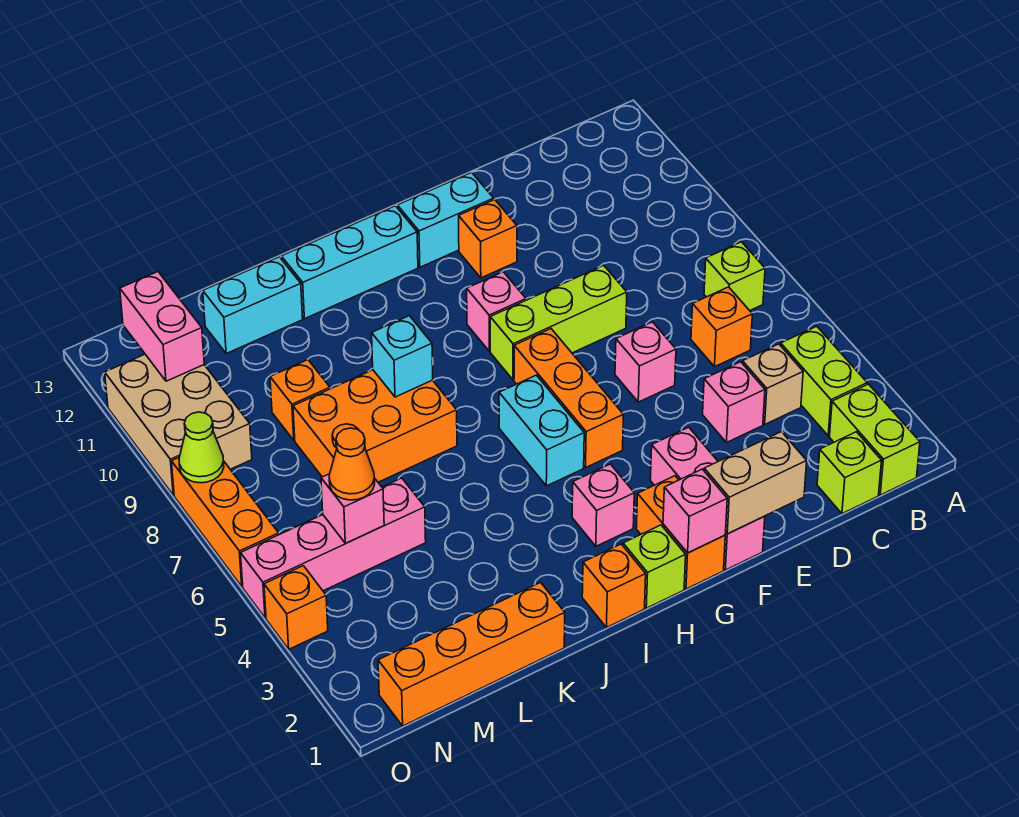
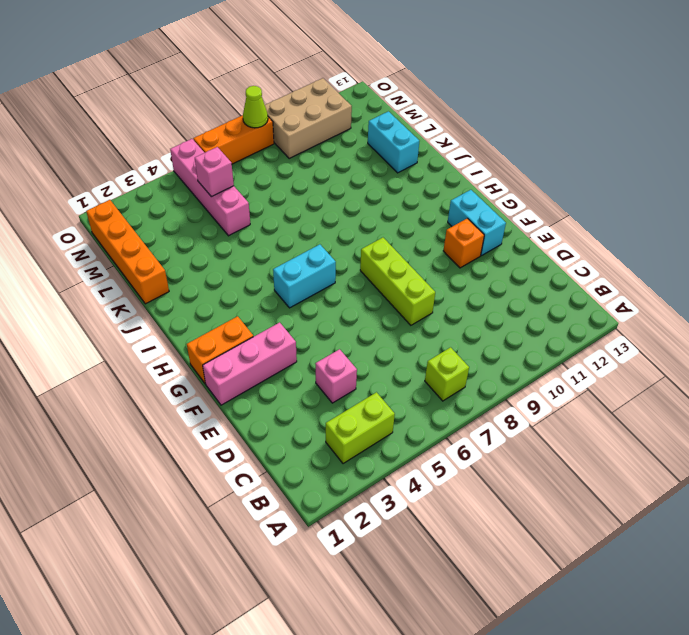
none -> lime brick B1:B2 level 1
none -> lime brick C1 level 1
none -> tan brick C4 level 1
none -> orange brick C6 level 1

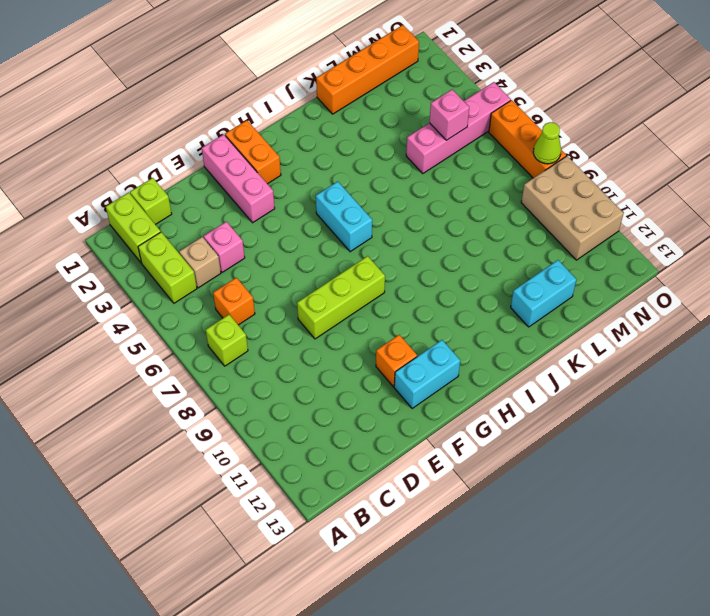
none -> pink brick E6 level 1
none -> orange brick G5:G7 level 1
none -> pink brick G9 level 1
none -> lime brick H1 level 1

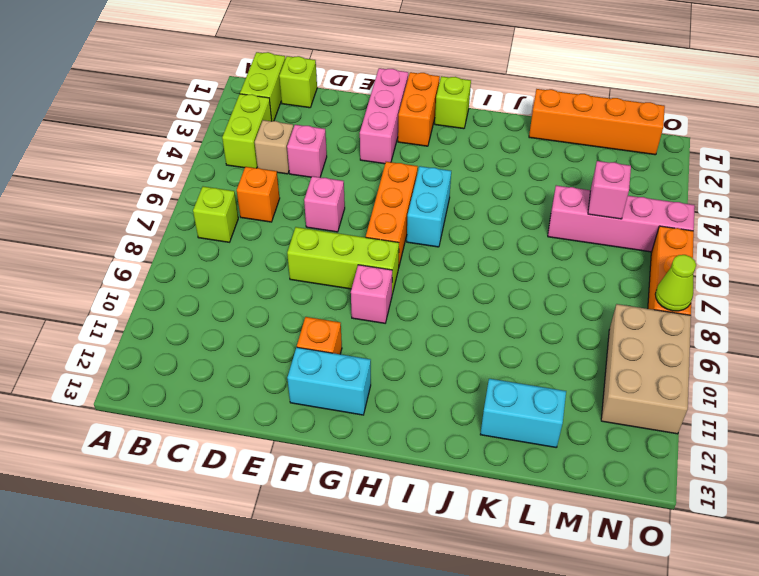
none -> pink brick H3 level 1
none -> cyan brick H12:J12 level 1
none -> orange brick I1 level 1
none -> orange brick J7:L8 level 1

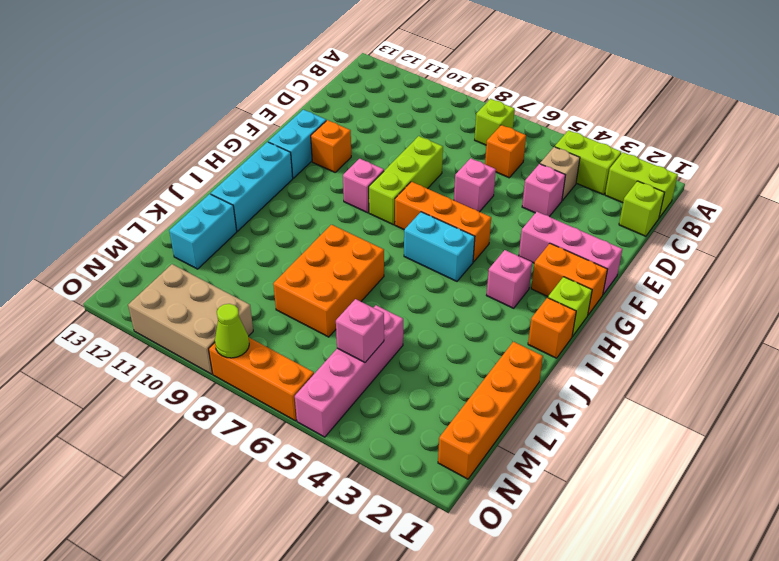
none -> orange brick L9 level 1
none -> orange brick O4 level 1
none -> tan brick E1:F1 level 2
none -> pink brick G1 level 2

